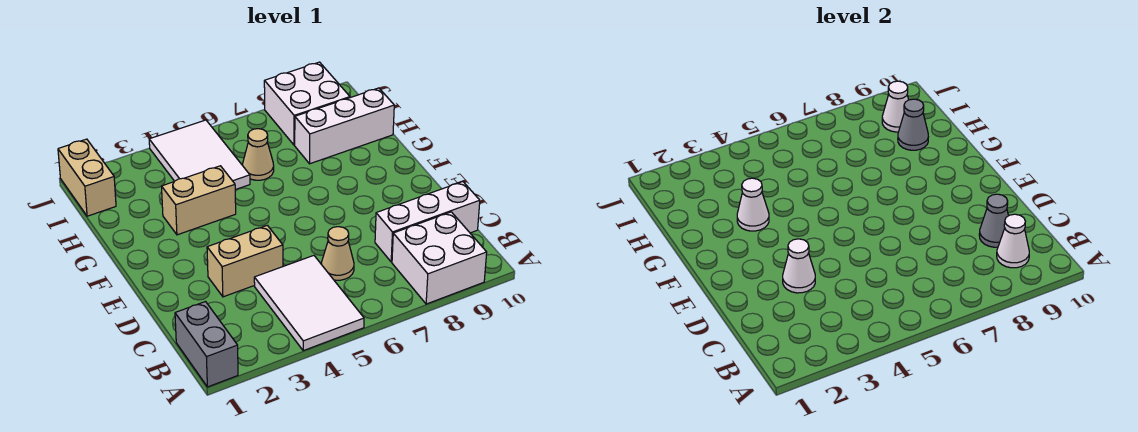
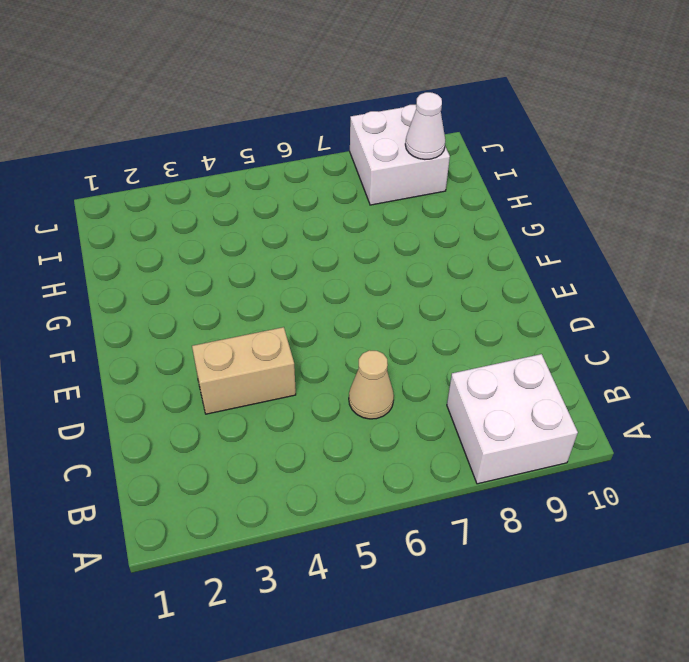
none -> grey brick A1:B1 level 1
none -> white tile A4:C5 level 1
none -> white brick C8:C10 level 1

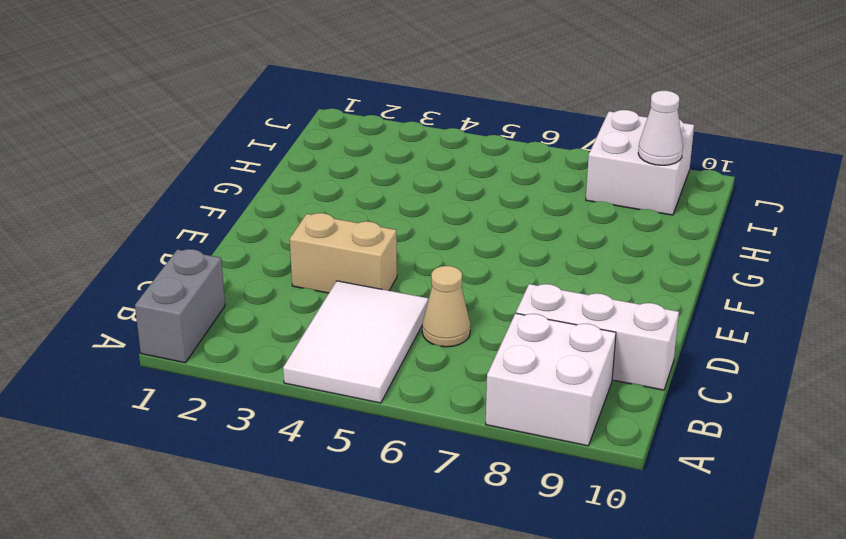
none -> tan brick G3:G4 level 1
none -> white tile H4:J5 level 1
none -> tan cone H6 level 1

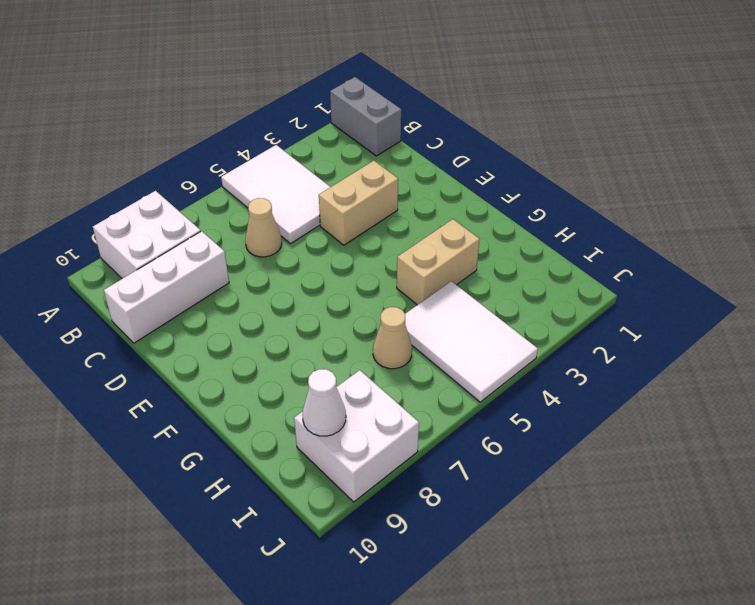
none -> white brick H8:H10 level 1
none -> tan brick I1:J1 level 1
none -> white cone B9 level 2

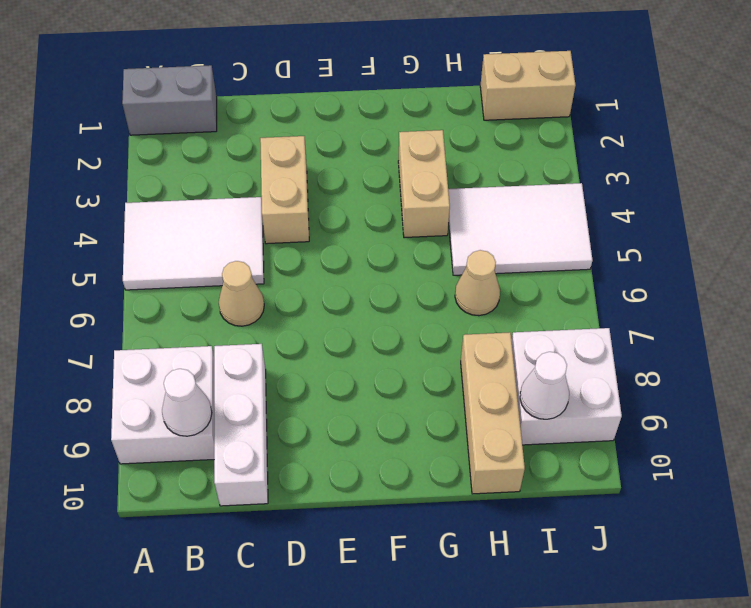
tan brick H8:H10 level 1 -> white brick H8:H10 level 1
none -> grey cone C9 level 2
none -> white cone D3 level 2
none -> white cone G3 level 2

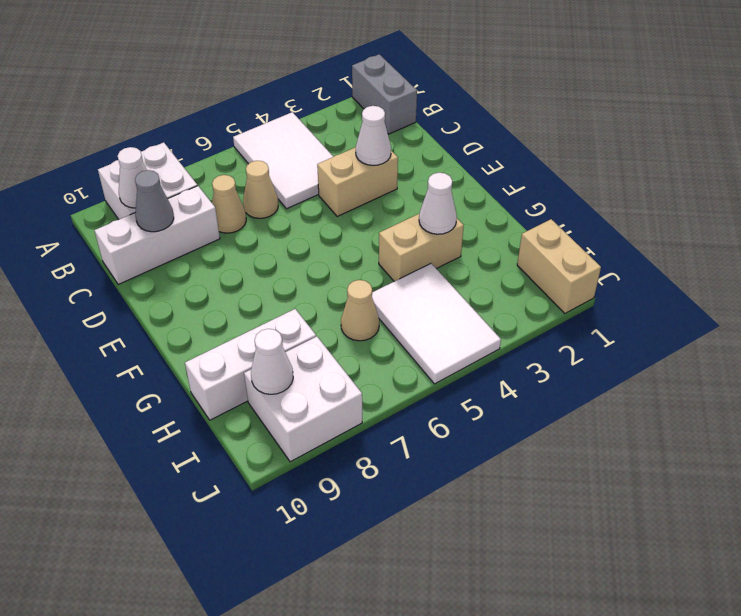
tan cone C7 level 1 -> none
none -> grey cone H9 level 2

